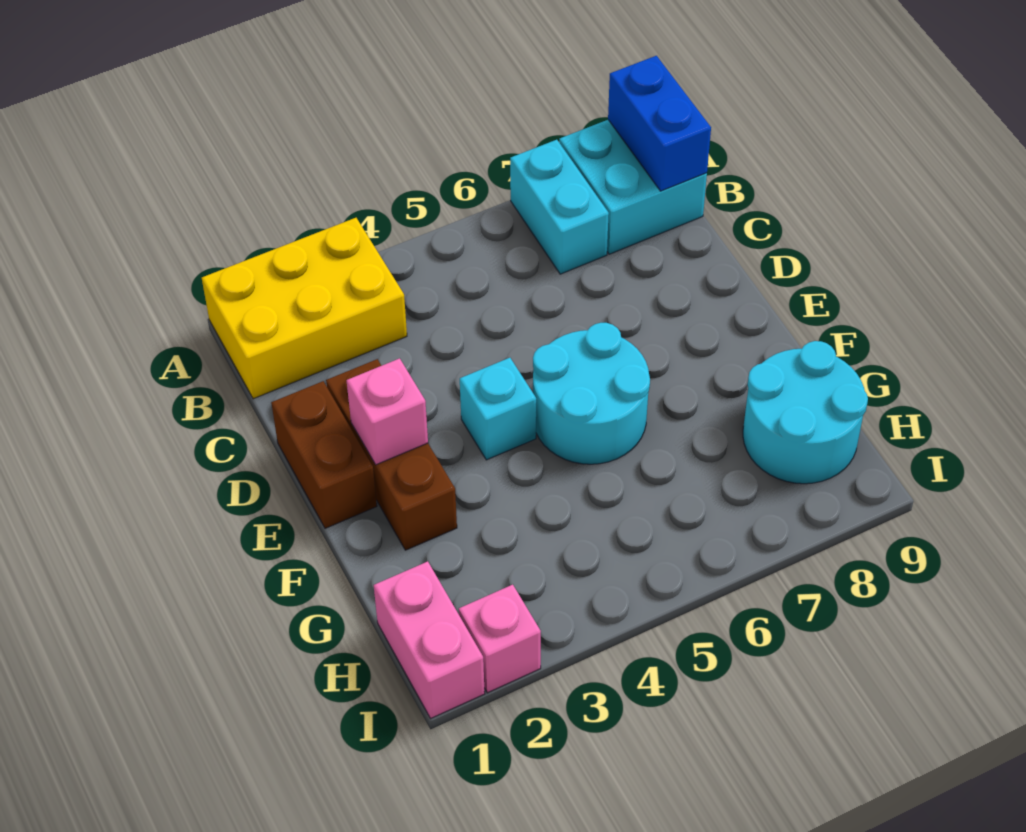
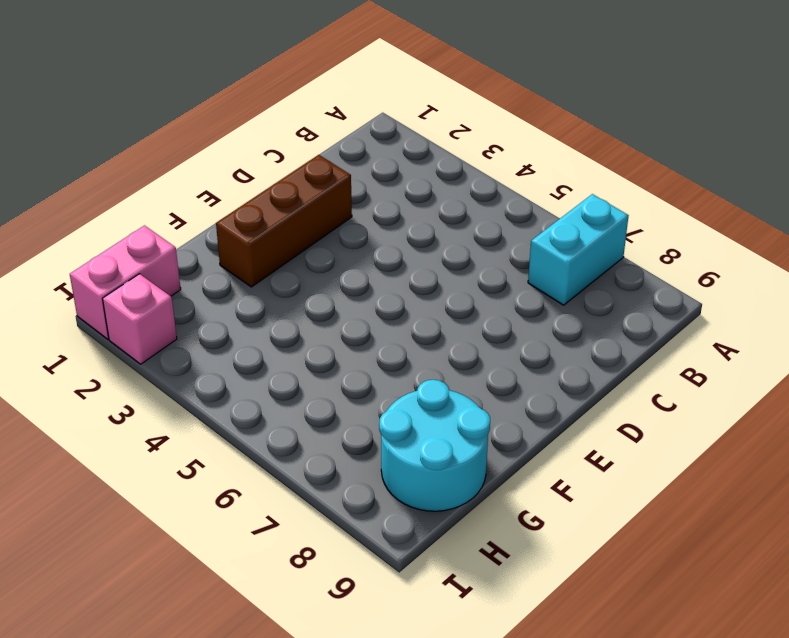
none -> yellow brick A1:B3 level 1
none -> cyan brick A8:B9 level 1
none -> brown brick D1:E1 level 1

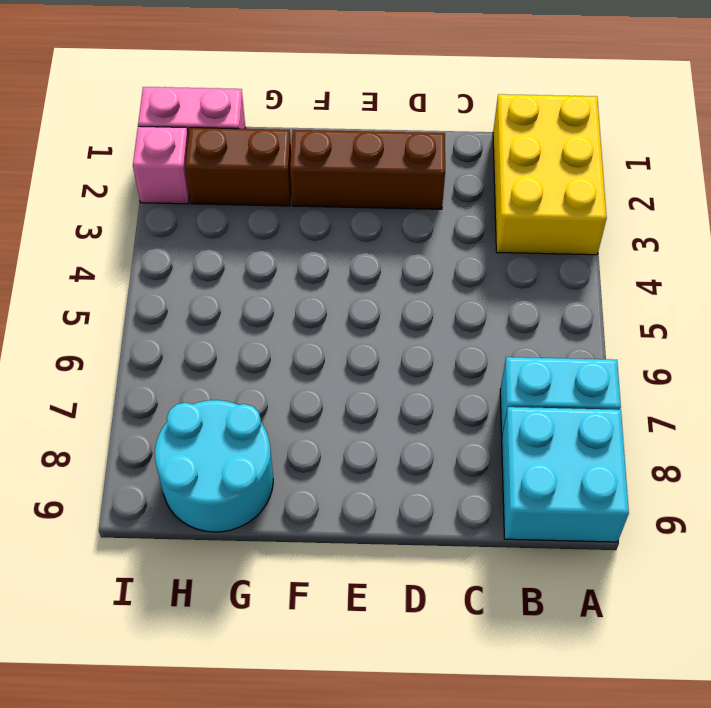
brown brick G2:H2 level 1 -> brown brick D1:E1 level 1
none -> cyan brick E4 level 1
none -> cyan round brick E5:F6 level 1
none -> blue brick A9:B9 level 2

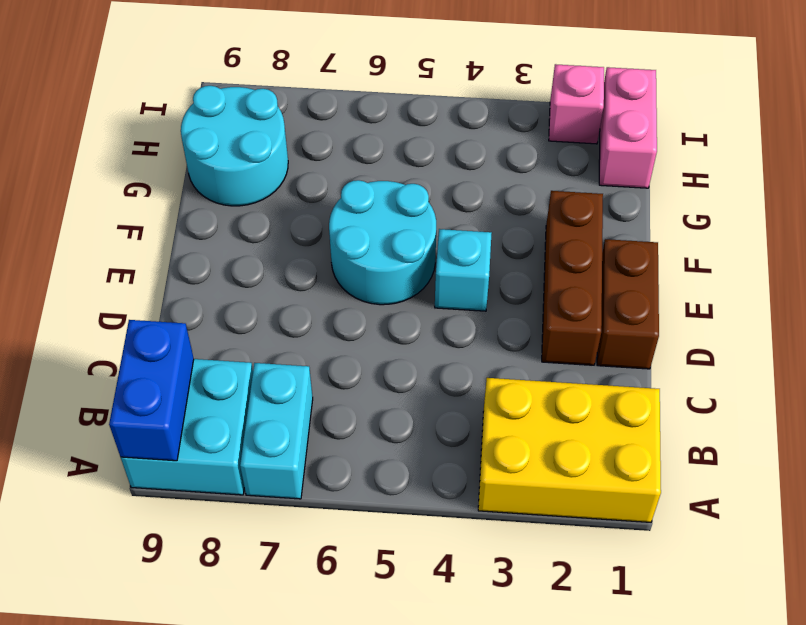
none -> pink brick E2 level 2

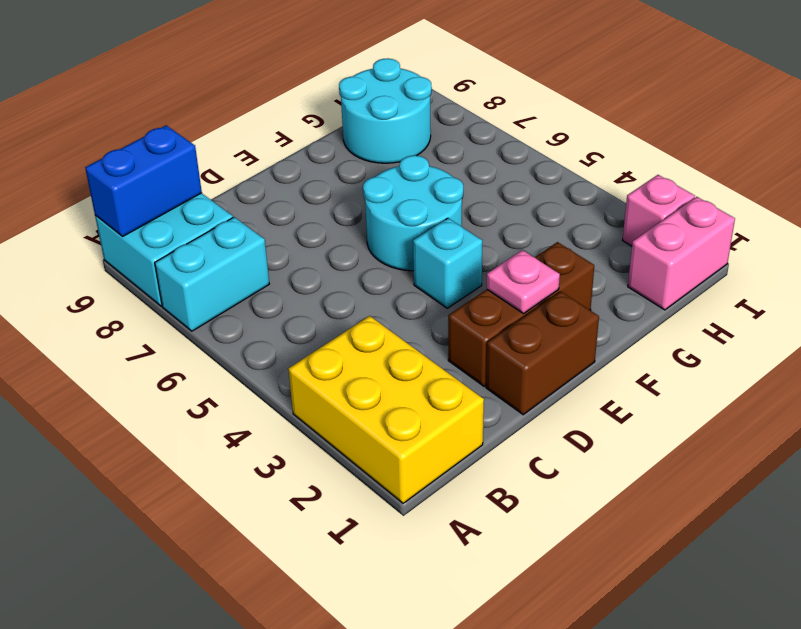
pink plate E2 level 2 -> pink brick E2 level 2

